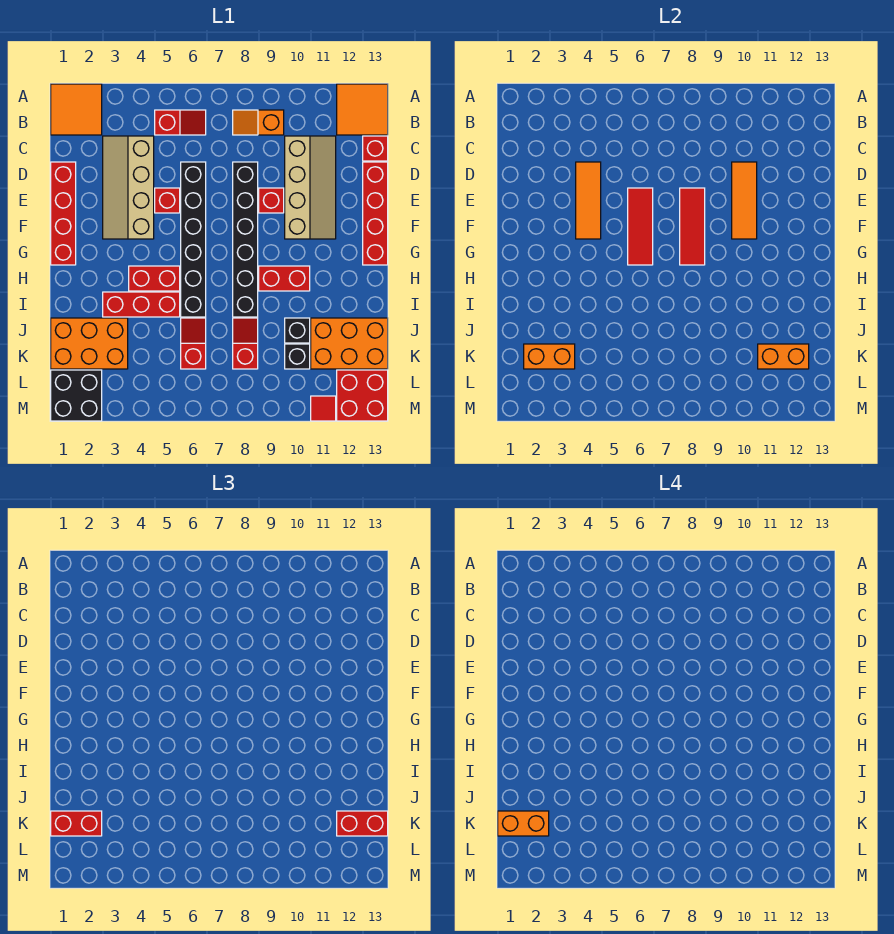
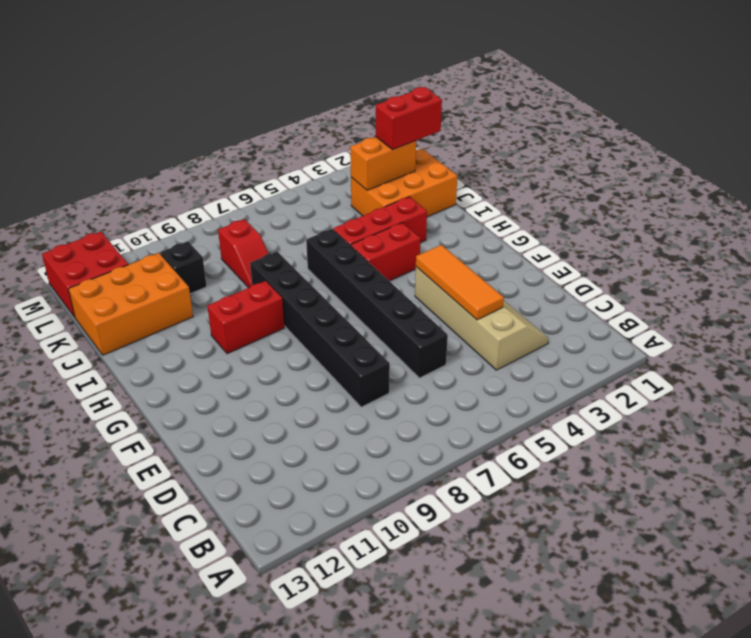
none -> orange tile A1:B2 level 1
none -> orange tile A12:B13 level 1
none -> red slope B5:B6 level 1 top 5
none -> orange slope B8:B9 level 1 top 9

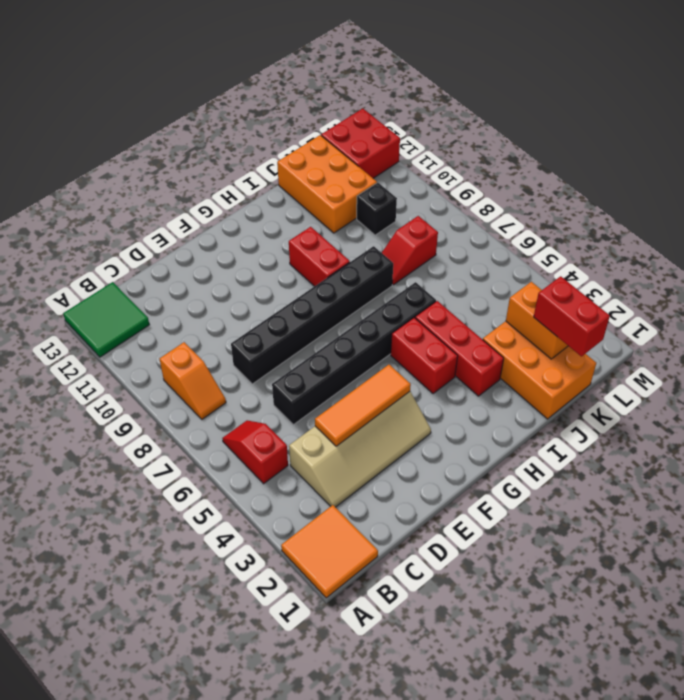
green tile A12:B13 level 1 -> orange tile A12:B13 level 1
none -> tan slope C10:F11 level 1 top 10
none -> red brick C13 level 1
none -> red brick D1:G1 level 1
none -> red brick D13:G13 level 1

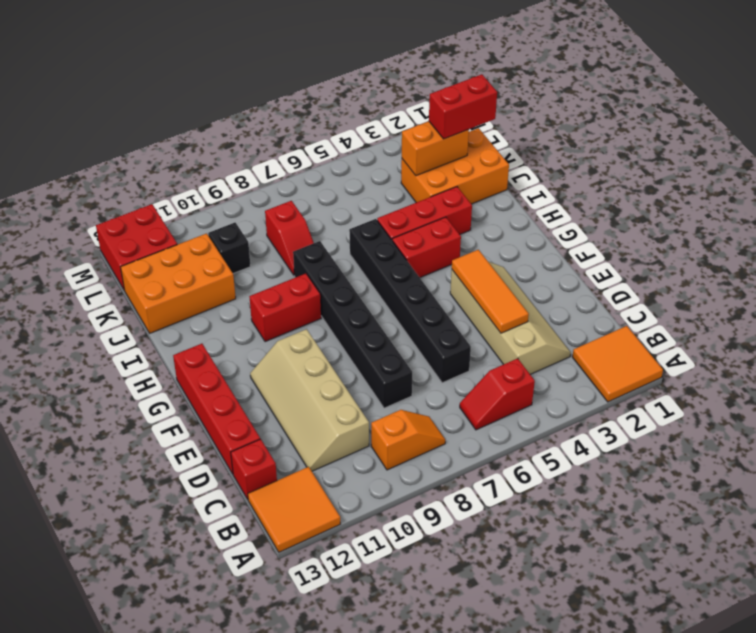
none -> red brick D1:G1 level 1
none -> red brick E5 level 1
none -> red brick E9 level 1
none -> red slope J6:K6 level 1 top K

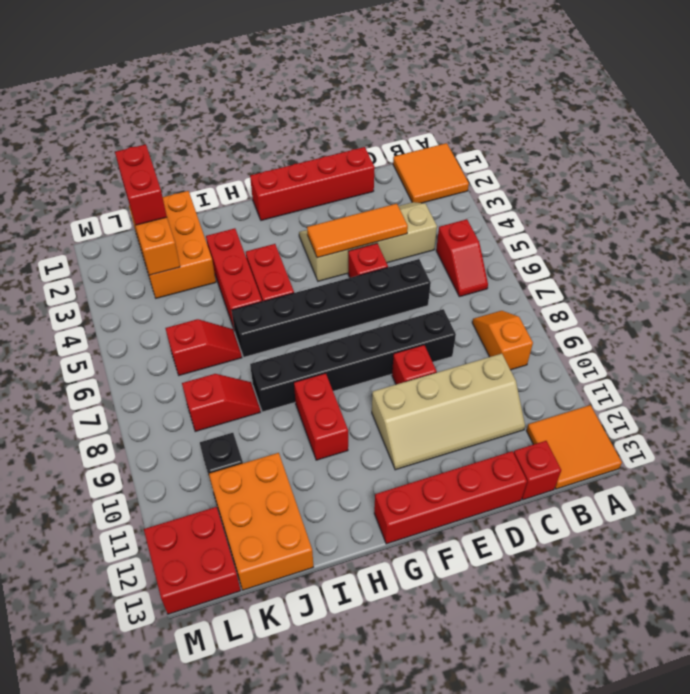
none -> black brick J10 level 1
none -> black brick L1:M2 level 1
none -> red tile M11 level 1
none -> orange tile D10:F10 level 2

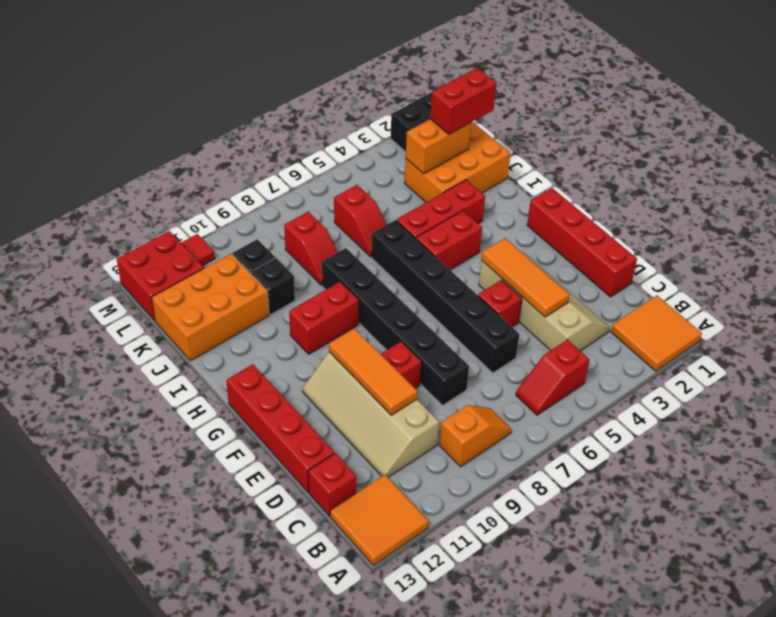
none -> red tile E6:G6 level 2
none -> red tile E8:G8 level 2
none -> orange brick K11:K12 level 2
none -> red brick K12:K13 level 3

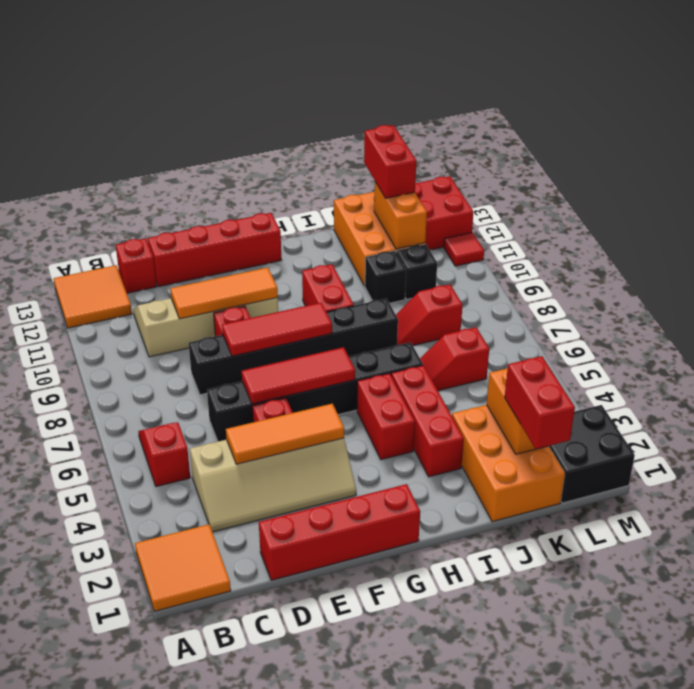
none -> orange slope B8:B9 level 1 top 9
none -> orange brick K1:K2 level 4

